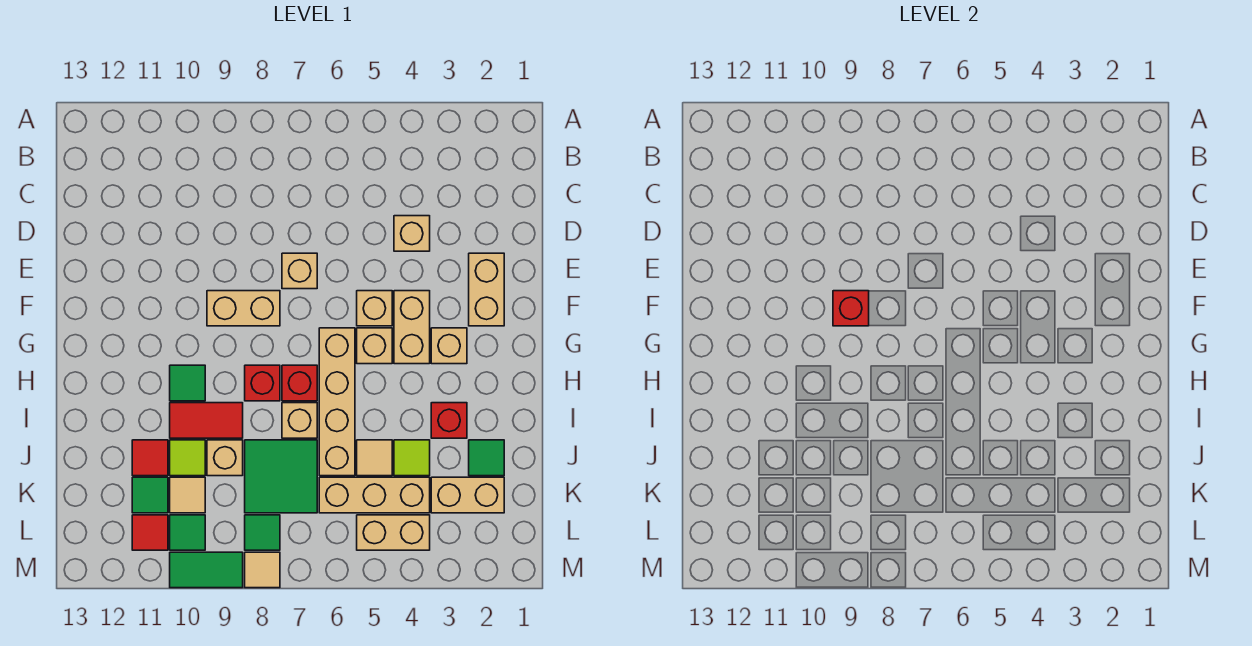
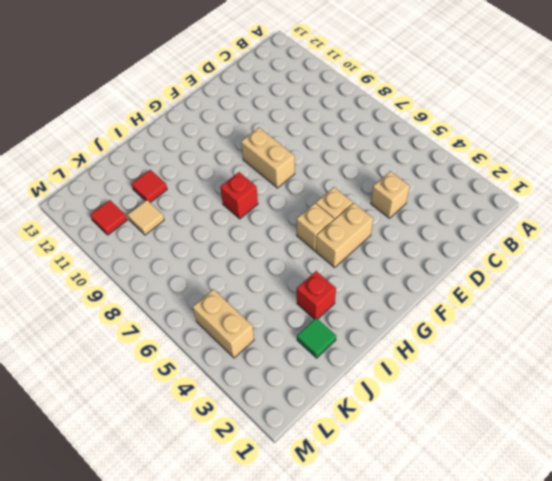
none -> tan brick E2:F2 level 1
none -> tan brick E7 level 1
none -> tan brick G3 level 1
none -> tan brick G6:J6 level 1

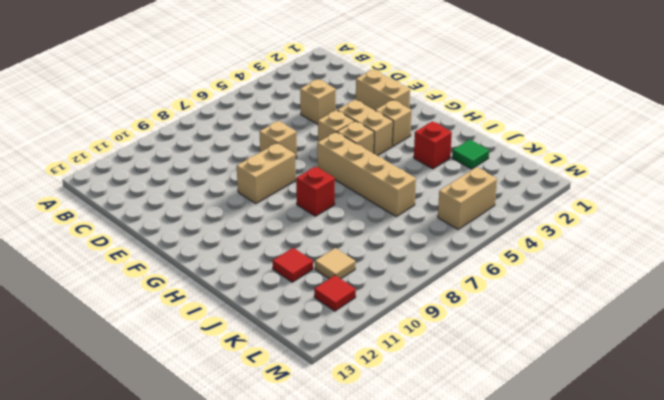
none -> red brick H7 level 1
none -> green tile H10 level 1
none -> tan brick I7 level 1
none -> red tile I9:I10 level 1

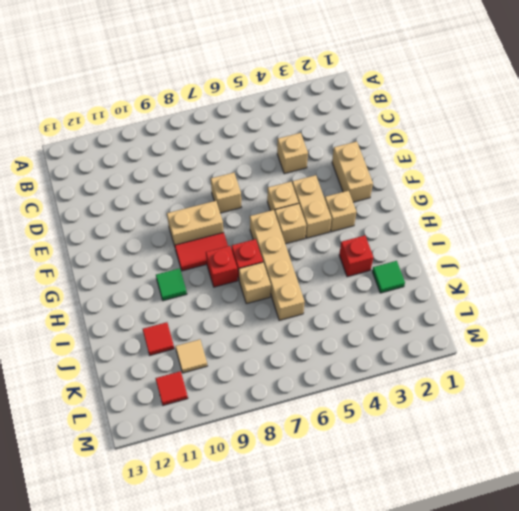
red tile G8:G9 level 1 -> red tile I9:I10 level 1
none -> lime tile J4 level 1
none -> tan tile J5 level 1
none -> green tile J7:K8 level 1
none -> tan brick J9 level 1

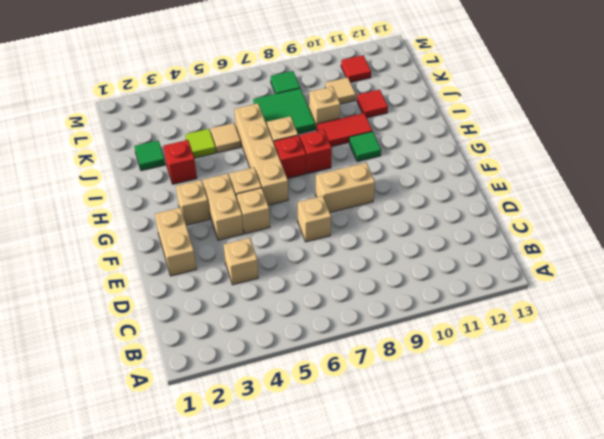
none -> lime tile J10 level 1
none -> tan brick K2:K3 level 1
none -> tan brick K4:K6 level 1
none -> green tile K11 level 1

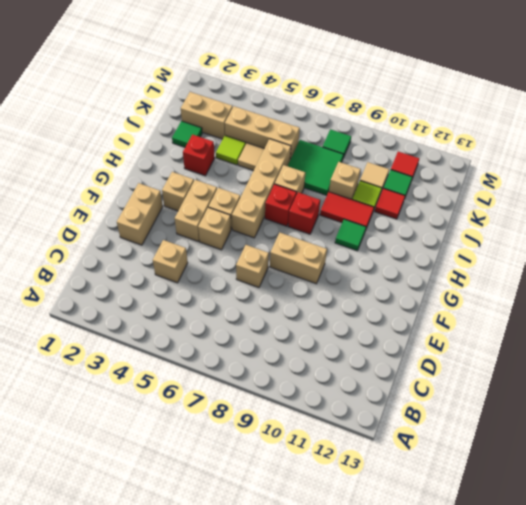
none -> tan brick L4:L5 level 1
none -> green tile L10 level 1
none -> tan tile M8 level 1
none -> green tile M9:M10 level 1

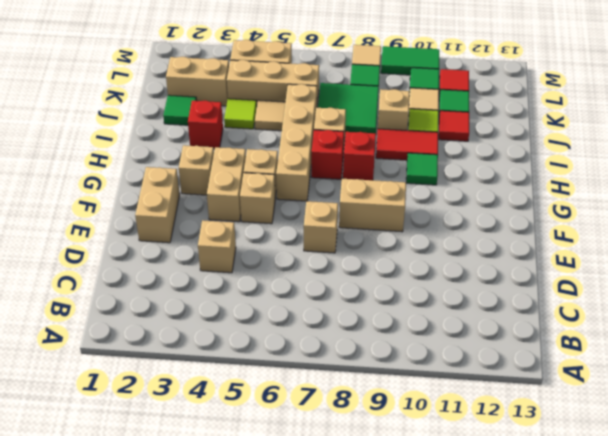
none -> red brick F9 level 2

